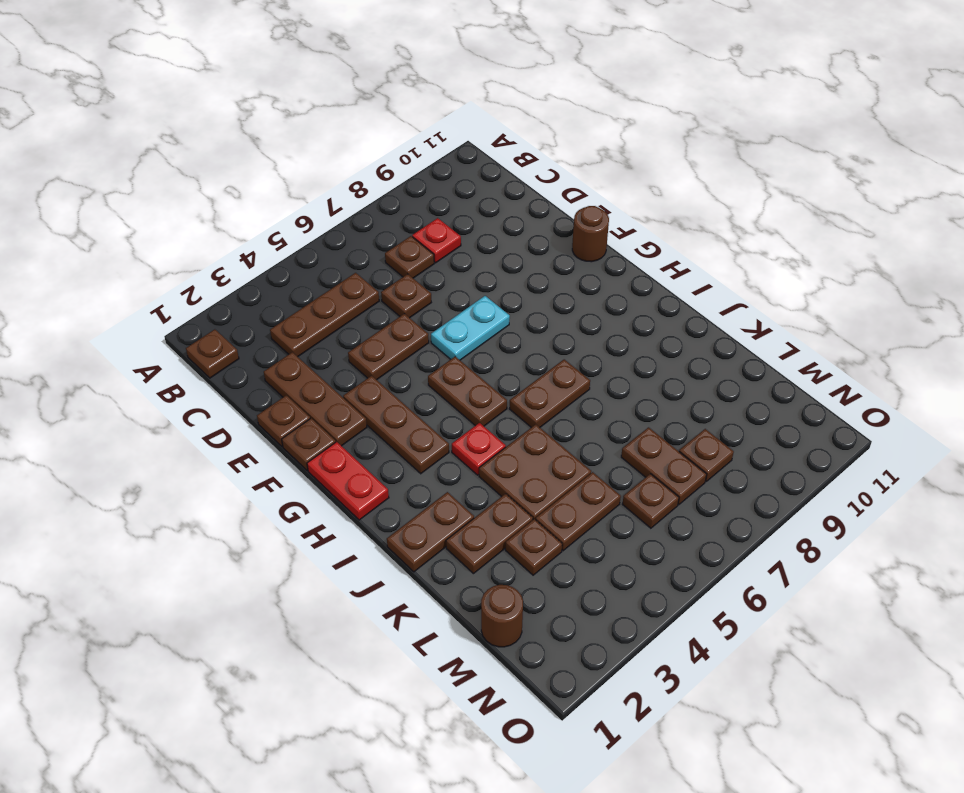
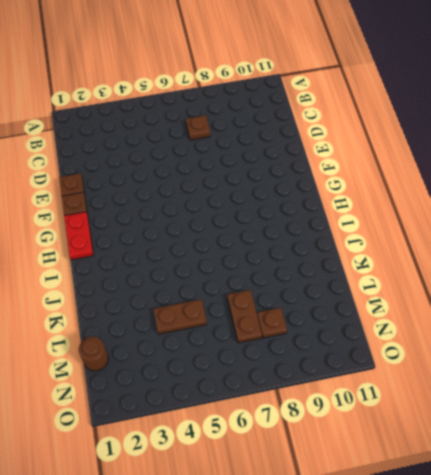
none -> brown plate B1 level 1
none -> brown plate C3:C5 level 1
none -> red plate C8 level 1

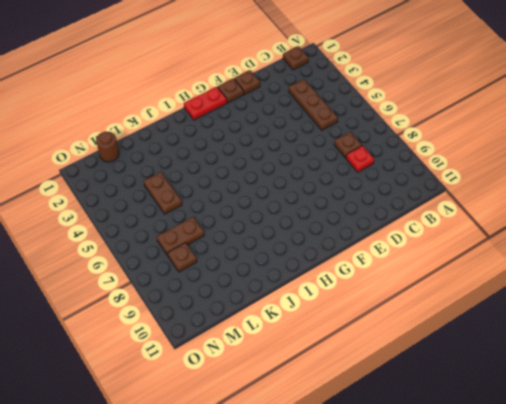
none -> brown plate D2:F2 level 1
none -> brown plate D6 level 1
none -> brown plate E4:E5 level 1

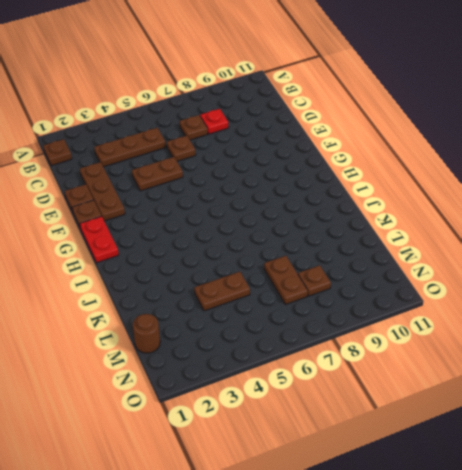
none -> brown plate F3:H3 level 1
none -> cyan plate F6:F7 level 1
none -> brown round brick F11 level 1

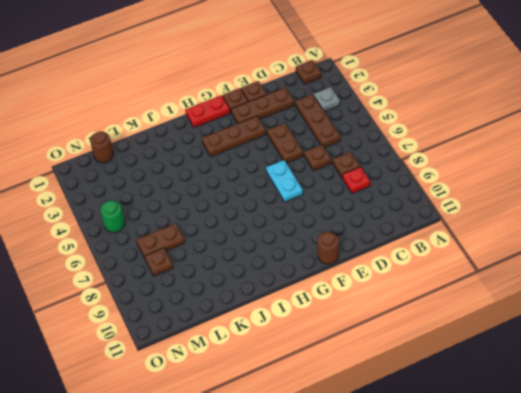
grey plate B3 level 1 -> none
green round brick N5 level 1 -> none
none -> brown plate G5:H5 level 1
none -> red plate I4 level 1
none -> brown plate I6:I7 level 1

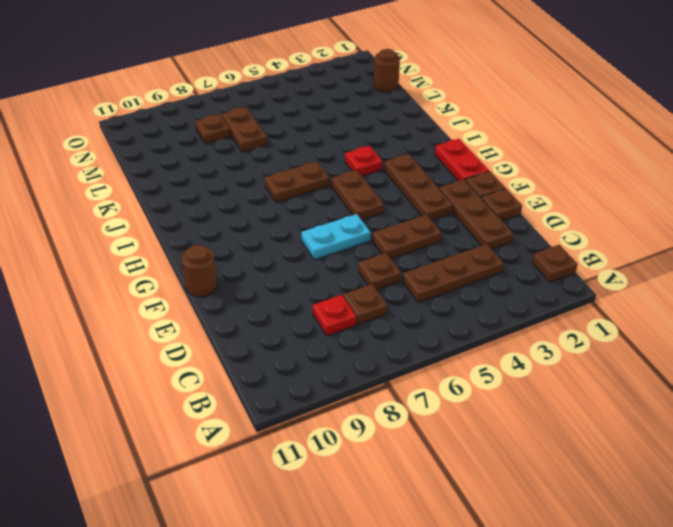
none -> brown plate J1:J2 level 1
none -> brown plate J4:K5 level 1
none -> brown plate K2:K3 level 1

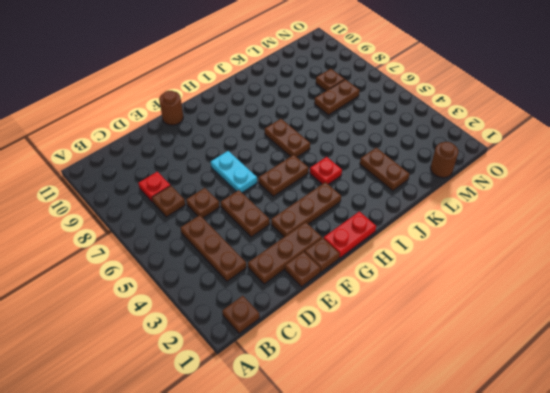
none -> brown plate J1:J2 level 1
none -> brown plate J4:K5 level 1
none -> brown plate L3 level 1

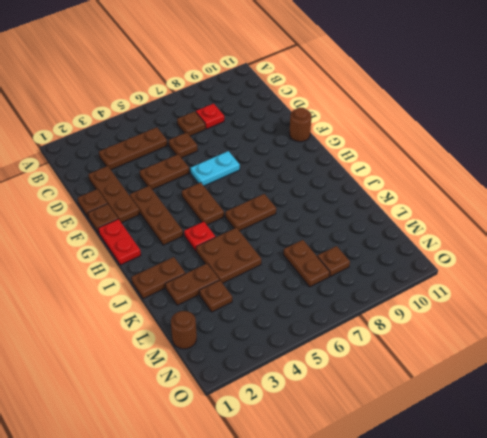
none -> brown plate B1 level 1
none -> brown plate L4:L5 level 1
none -> brown plate M6 level 1

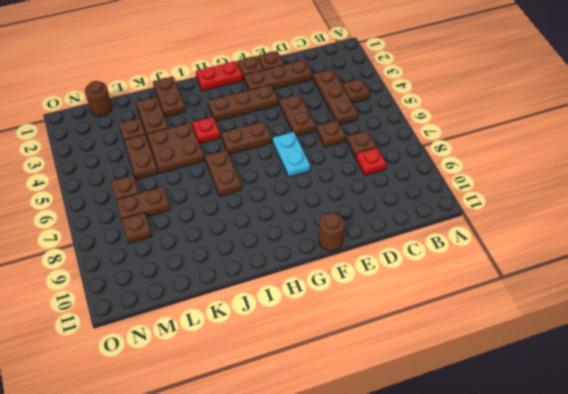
brown plate B4 level 1 -> brown plate B1 level 1

